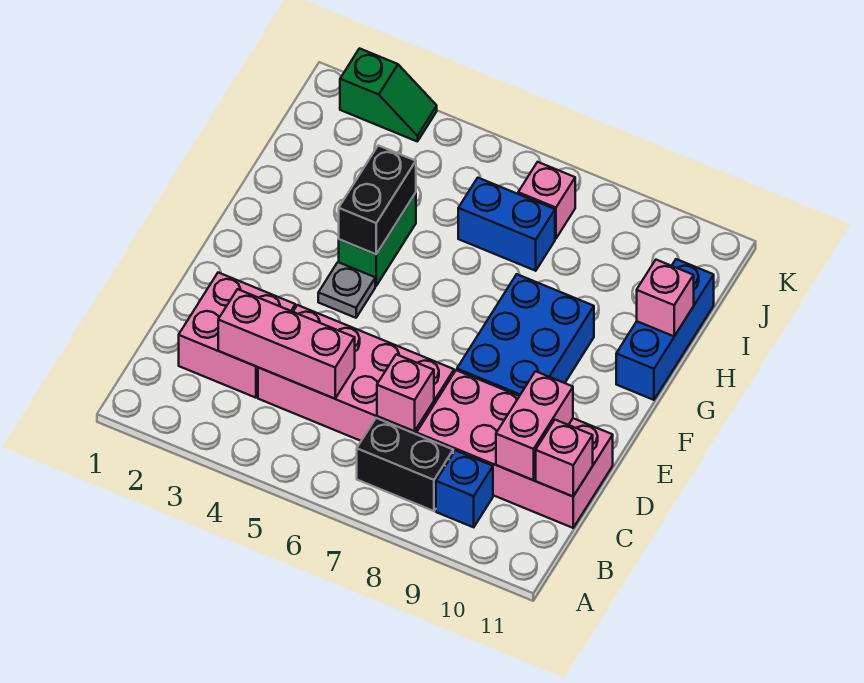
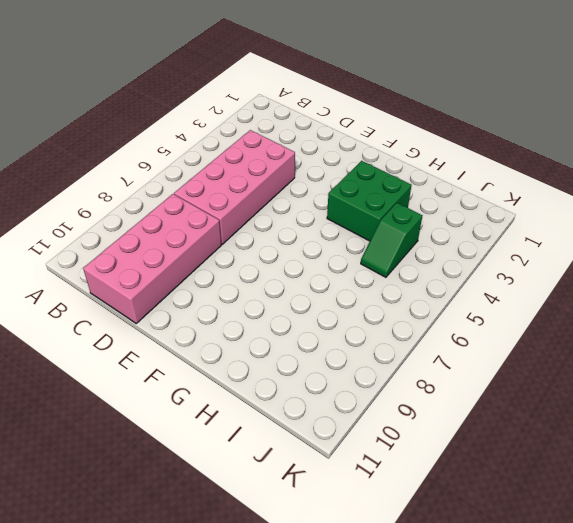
green brick G3:H4 level 1 -> green brick G4:H4 level 1
green slope I4:I5 level 1 top 4 -> green slope K2:K3 level 1 top 2
none -> black brick B7:B8 level 1
none -> blue brick B9 level 1
none -> pink brick C2:D3 level 1

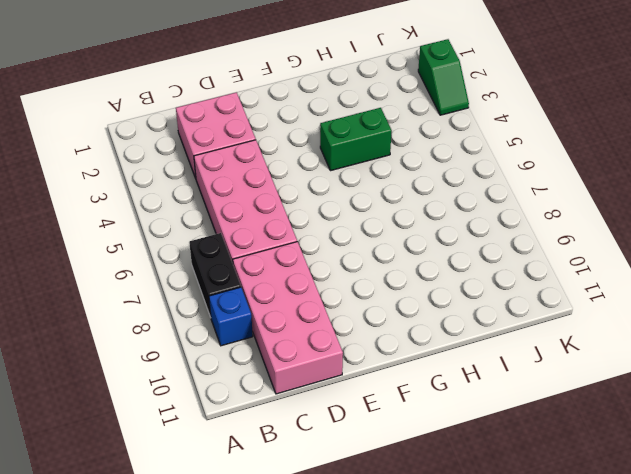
none -> blue brick E8:G9 level 1
none -> grey plate F4 level 1
none -> blue brick G11:I11 level 1

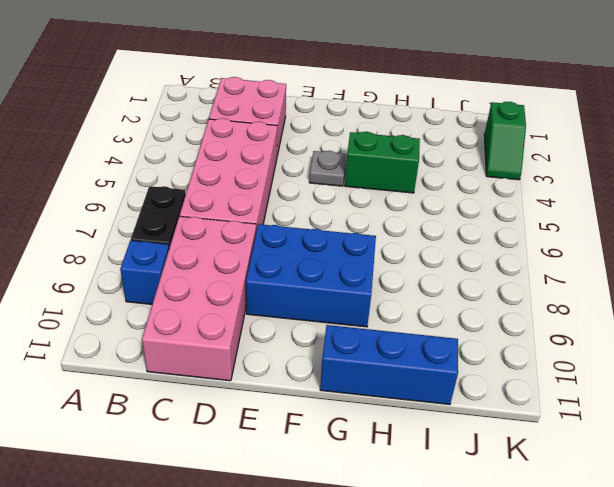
none -> blue brick I6:I7 level 1
none -> pink brick J7 level 1
none -> pink brick C3:C5 level 2

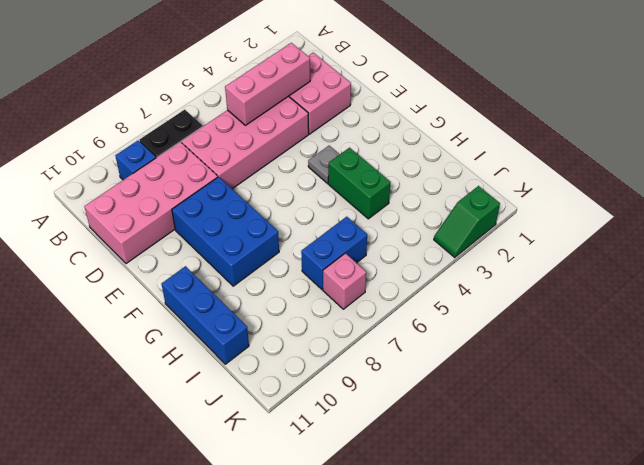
none -> pink brick C7 level 2
none -> pink brick C10:D10 level 2
none -> pink brick C11 level 2

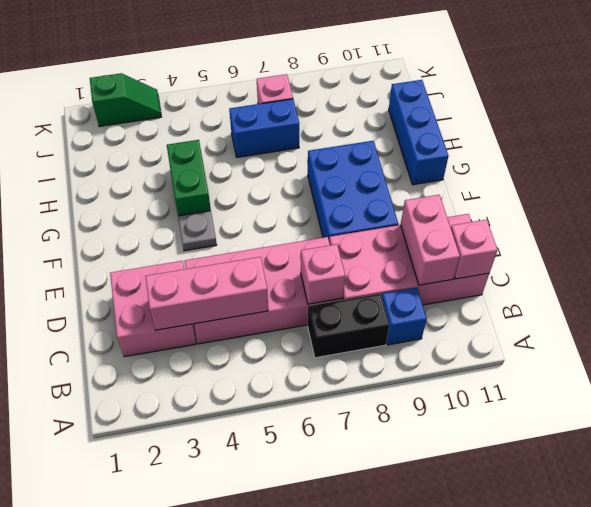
none -> black brick G4:H4 level 2
none -> pink brick H11 level 2

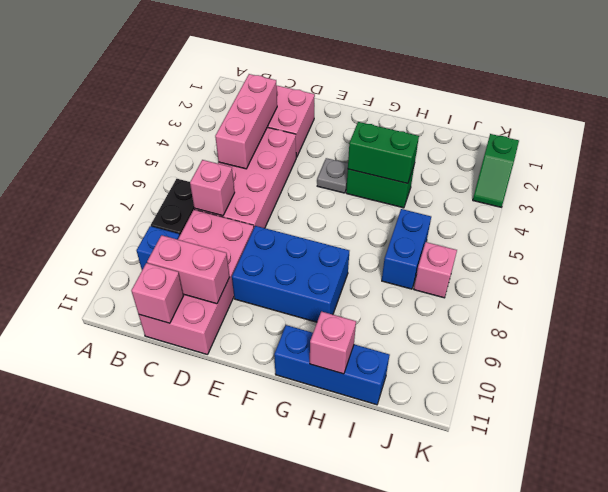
green brick G4:H4 level 2 -> black brick G4:H4 level 2

